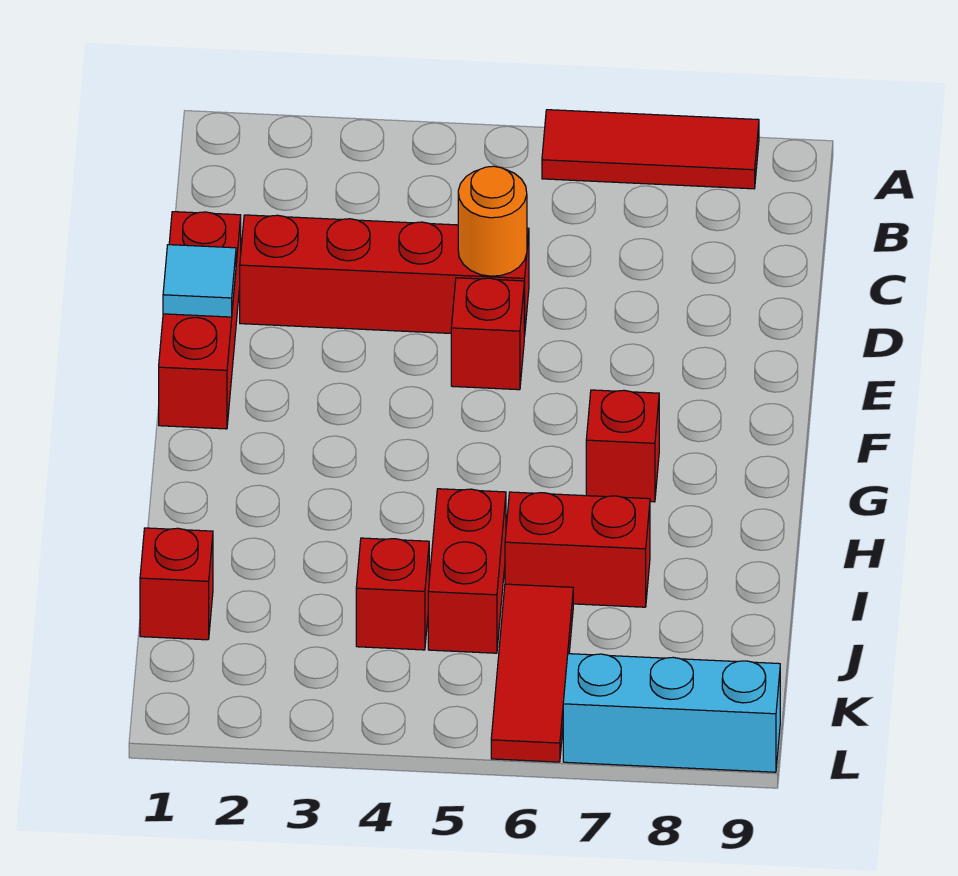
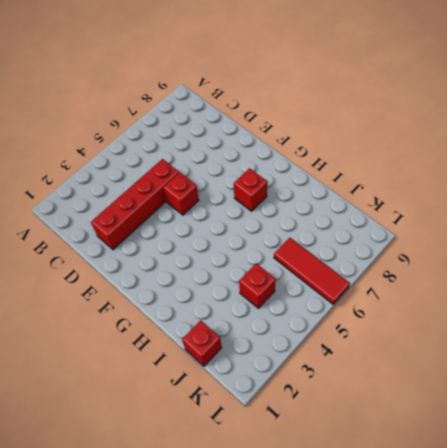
none -> red tile A6:A8 level 1
none -> red brick D1:F1 level 1
none -> red brick I5:J5 level 1

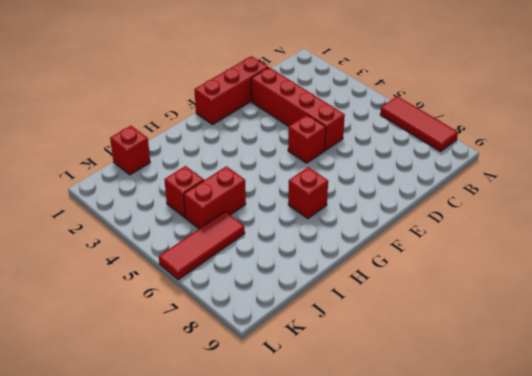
none -> red brick I6:I7 level 1
none -> cyan brick L7:L9 level 1
none -> orange round brick D5 level 2

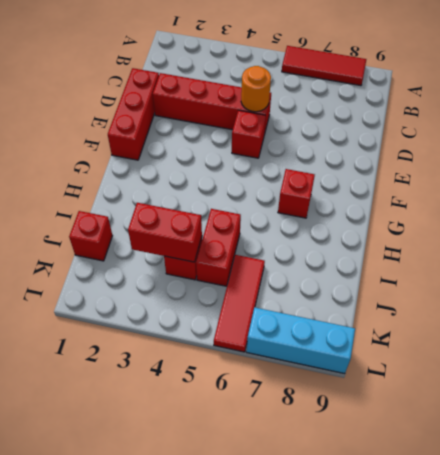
red brick J3:J4 level 2 -> red brick I6:I7 level 1
none -> cyan tile E1 level 2

